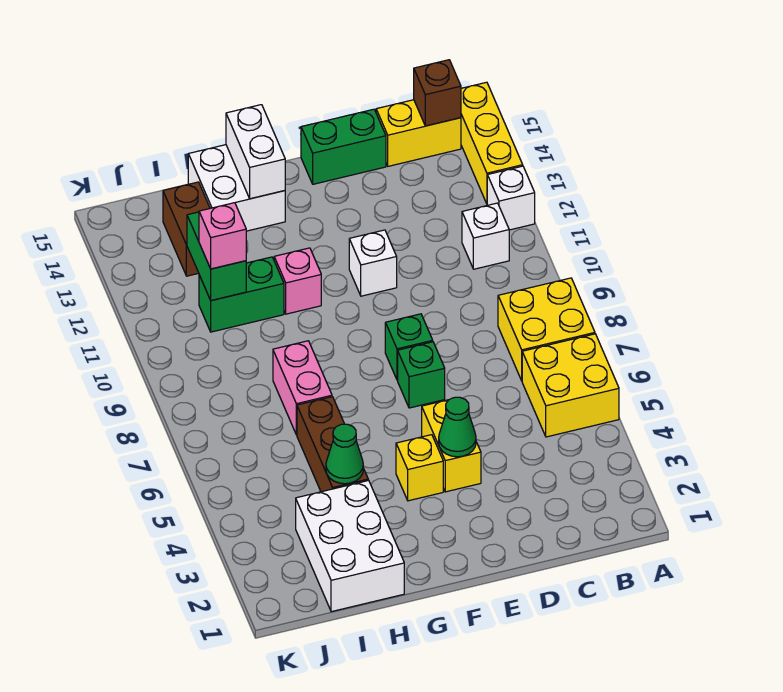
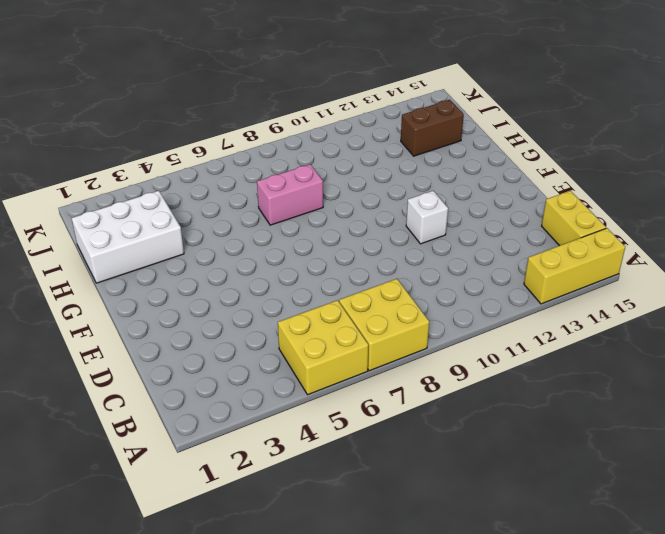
none -> white brick A12 level 1
none -> white brick B11 level 1
none -> green brick D15:E15 level 1

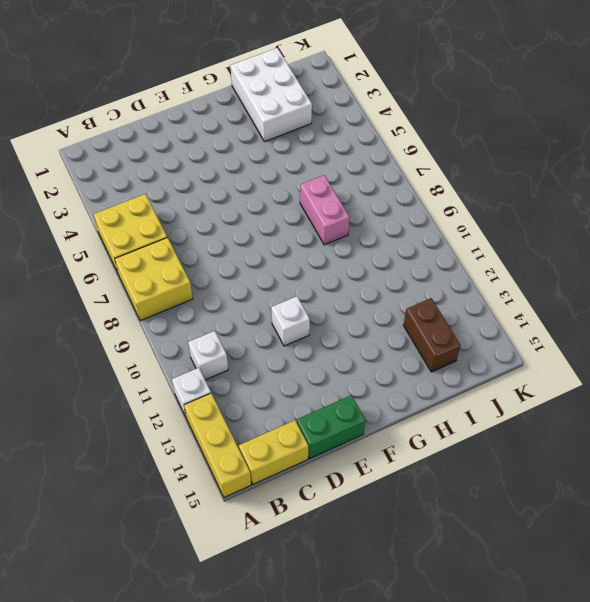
none -> yellow brick E4:E5 level 1
none -> green brick E7 level 1
none -> green brick E8 level 1

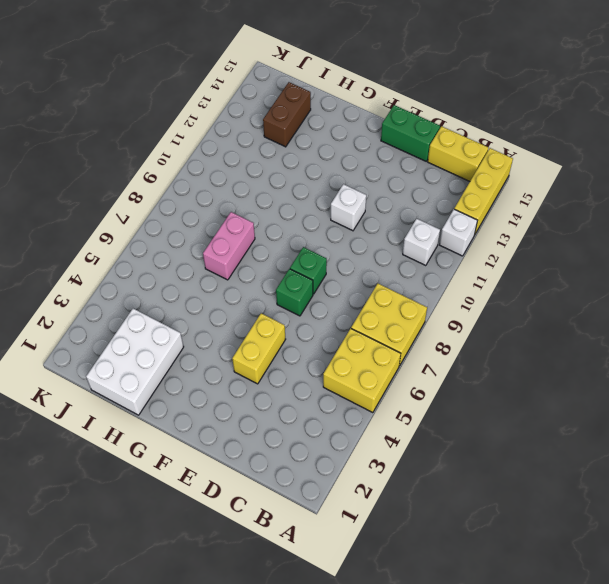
none -> yellow brick F4 level 1
none -> pink brick G11 level 1
none -> white brick G14:H15 level 1

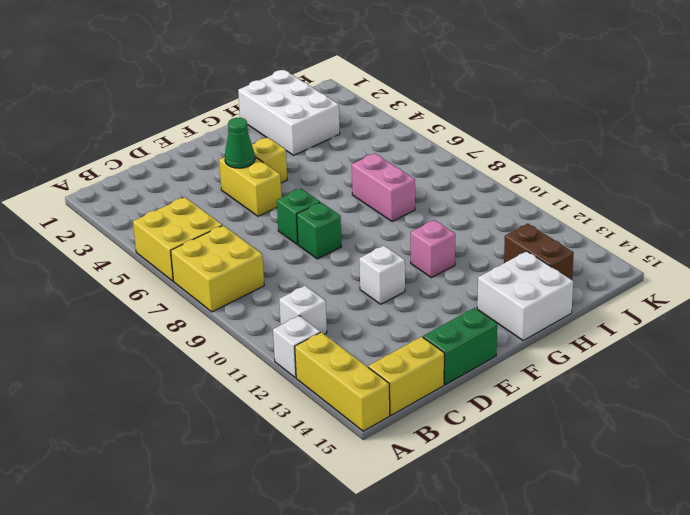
none -> brown brick H4:H6 level 1
none -> green brick H11:I11 level 1
none -> brown brick B15 level 2

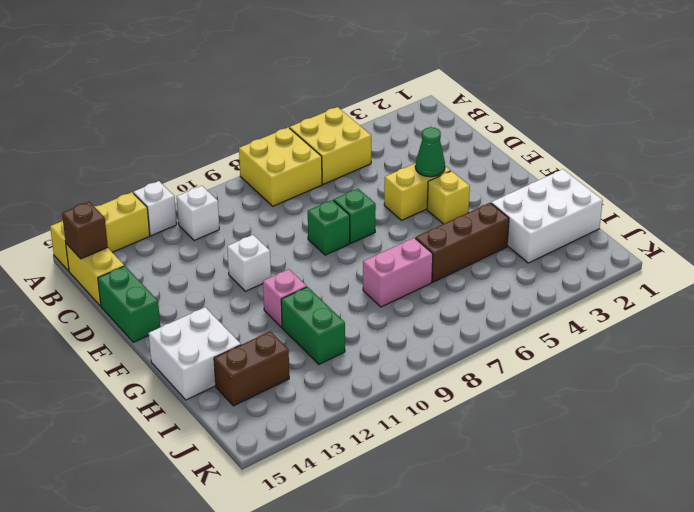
none -> white brick G14:G15 level 2
none -> green cone H4 level 2
none -> green brick I11:I12 level 2

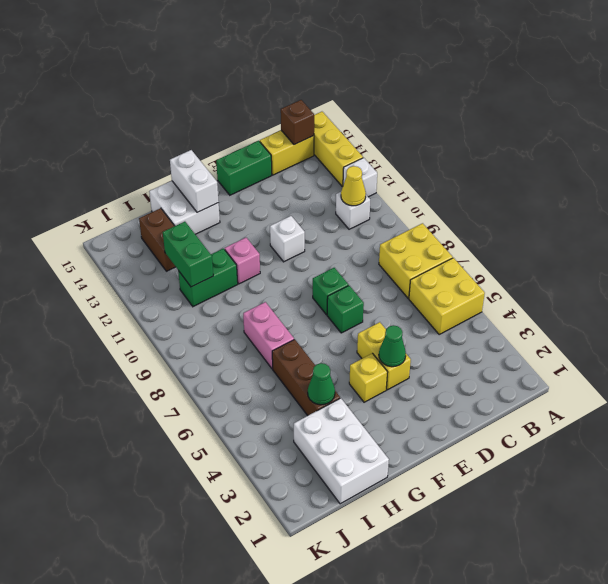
yellow cone B11 level 2 -> none
none -> pink brick I11 level 3

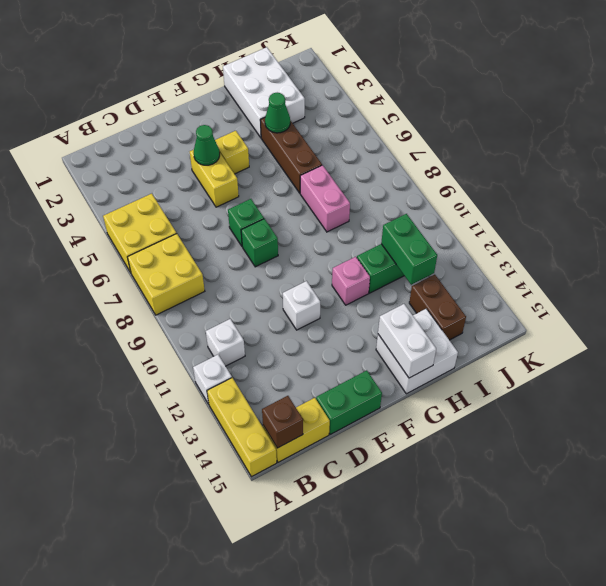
none -> pink brick I11 level 3

